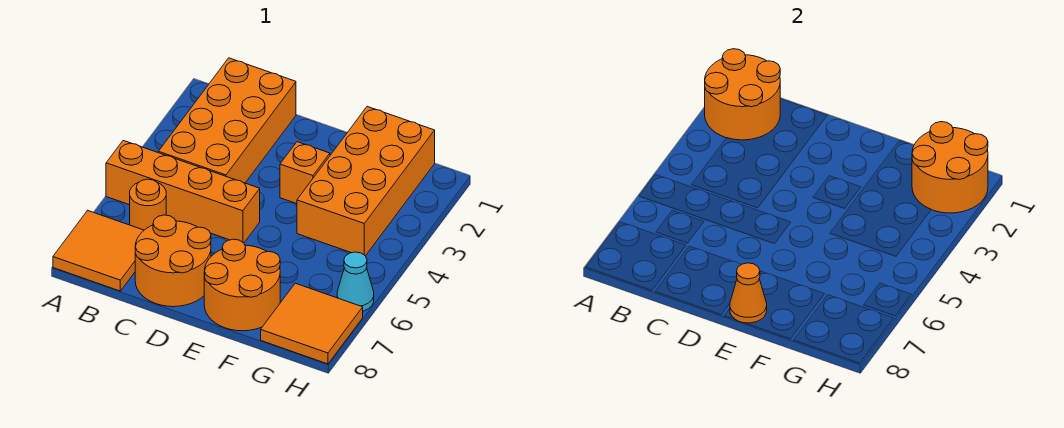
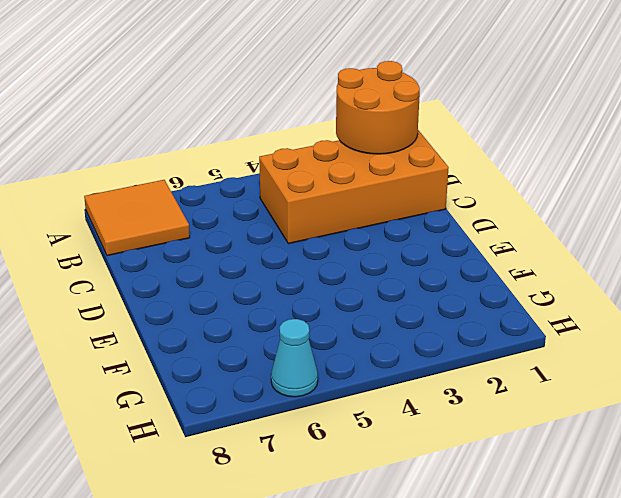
none -> orange brick A5:D5 level 1
none -> orange round brick B6 level 1
none -> orange round brick C7:D8 level 1

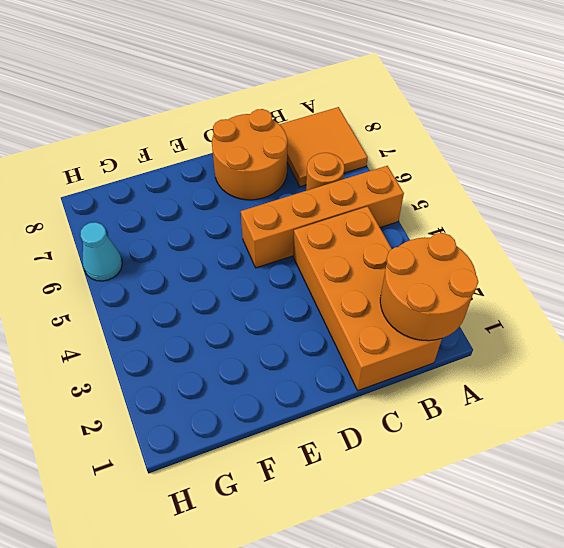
none -> orange brick E3 level 1
none -> orange round brick E7:F8 level 1
none -> orange brick F1:G4 level 1

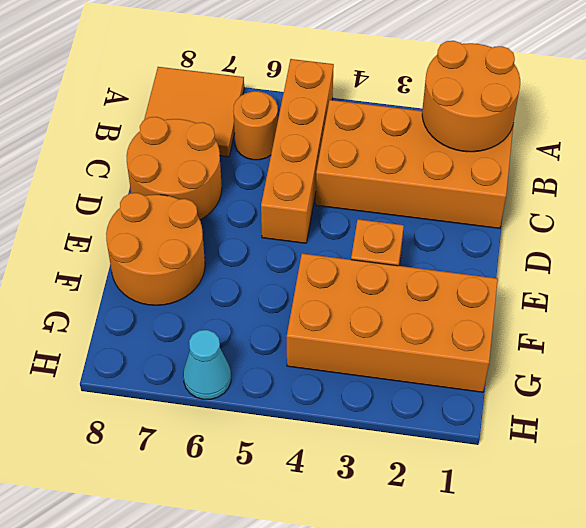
none -> orange tile G7:H8 level 1
none -> orange cone E8 level 2
none -> orange round brick G1:H2 level 2

